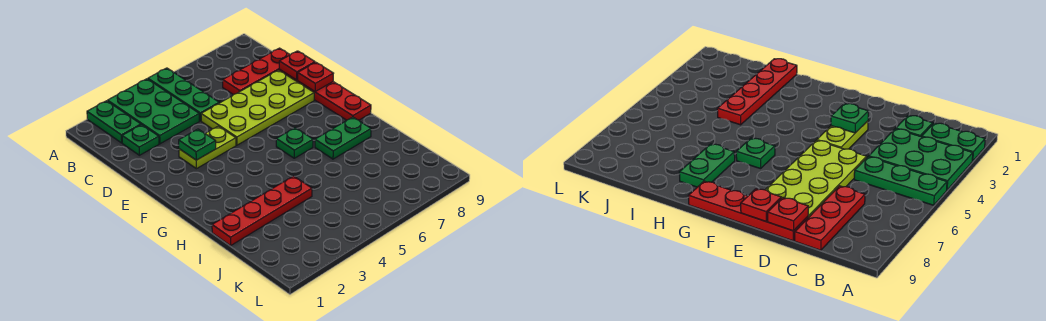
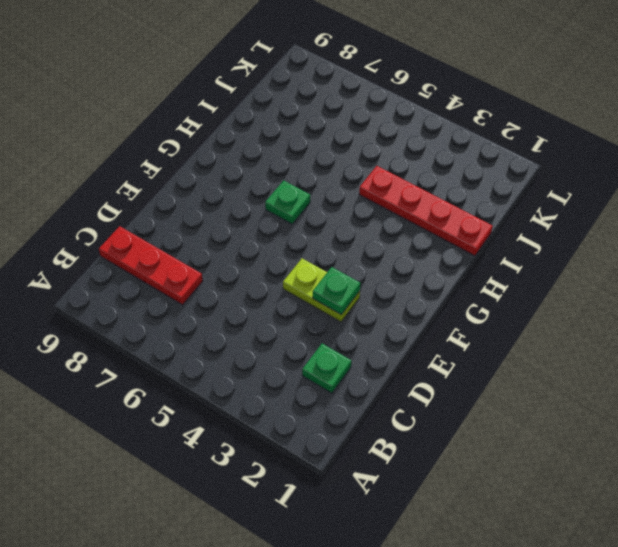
none -> green plate A2:B2 level 1
none -> green plate A3:C4 level 1
none -> green plate A5:C5 level 1

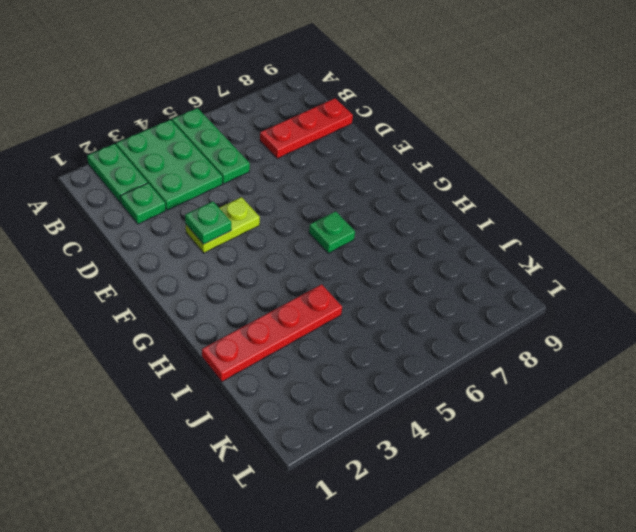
none -> lime plate D5:E8 level 1
none -> red plate D9:G9 level 1
none -> green plate H7:H8 level 1

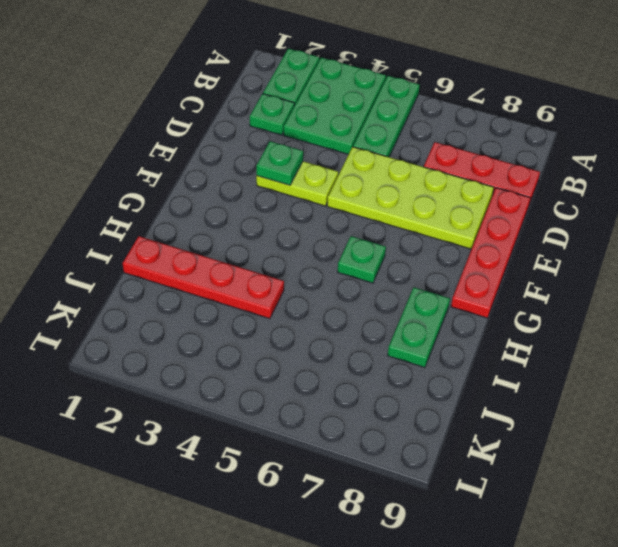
green plate H8:I8 level 1 -> green plate H7:H8 level 1
none -> red plate D9 level 2
none -> red plate E9 level 2

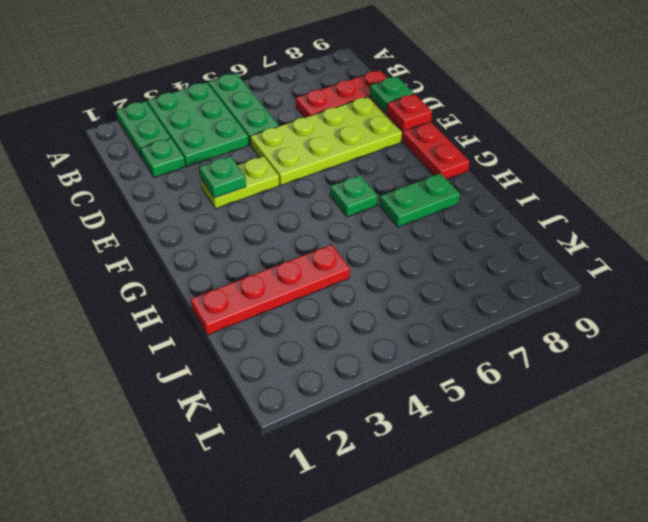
green plate D9 level 2 -> red plate D9 level 2

